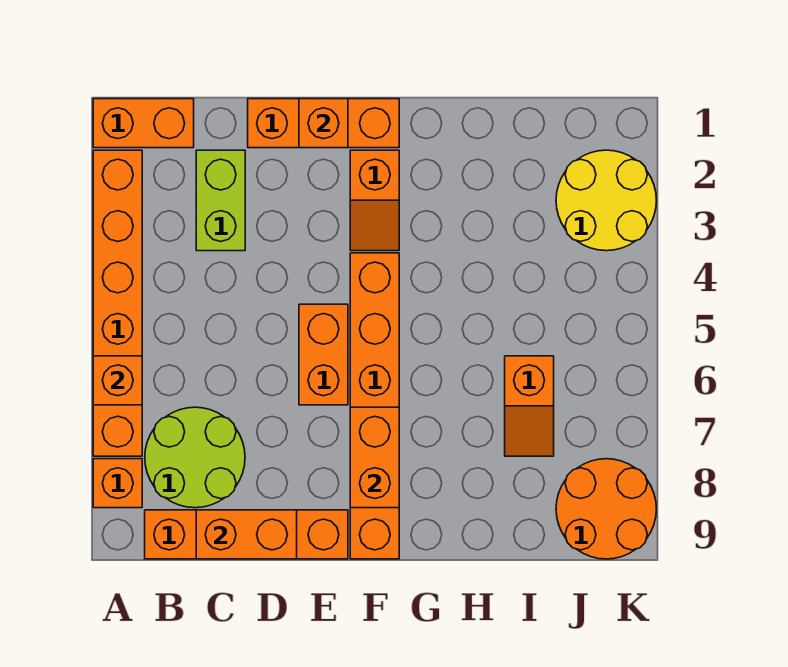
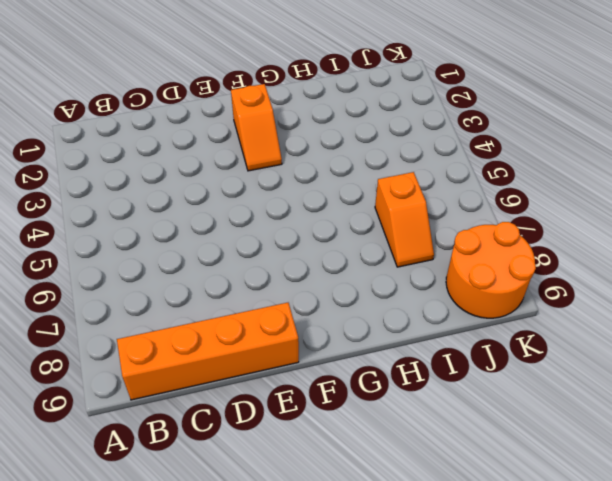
none -> orange brick A1:B1 level 1
none -> orange brick A2:A7 level 1
none -> orange brick A8 level 1

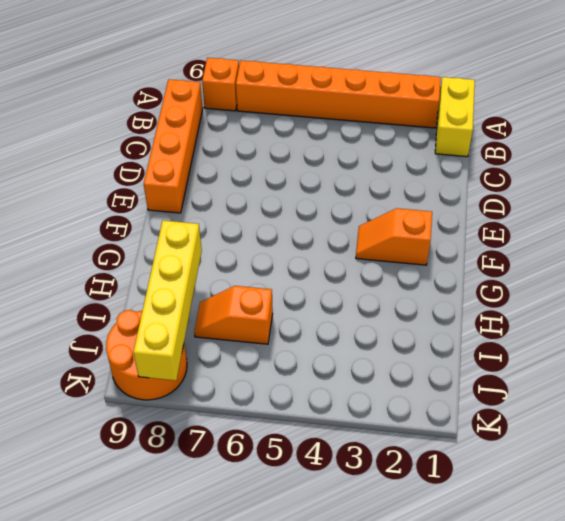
yellow brick A1:B1 level 1 -> orange brick A1:B1 level 1
yellow brick H8:K8 level 2 -> none
none -> lime round brick B7:C8 level 1
none -> lime brick C2:C3 level 1
none -> orange brick D1:F1 level 1

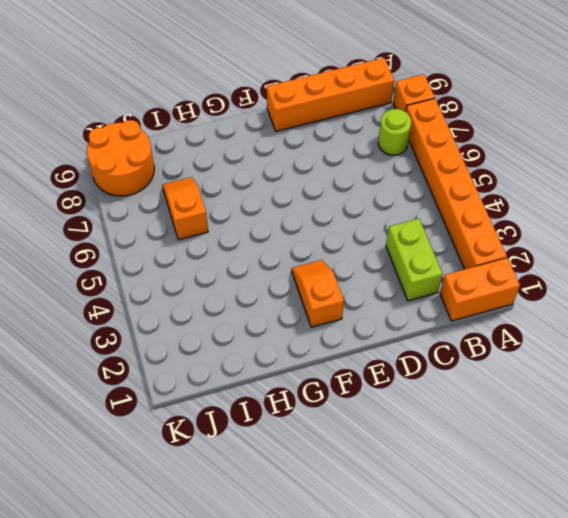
lime round brick B7 level 1 -> lime round brick B7:C8 level 1
none -> orange brick D1:F1 level 1
none -> orange brick E5:E6 level 1
none -> orange brick F4:F9 level 1

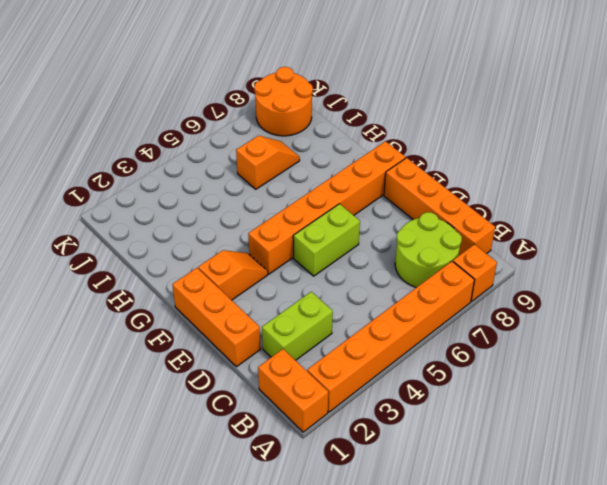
lime brick E5:E6 level 1 -> orange brick E5:E6 level 1
none -> yellow round brick J2:K3 level 1
none -> orange brick A6 level 2
none -> orange brick C9:D9 level 2

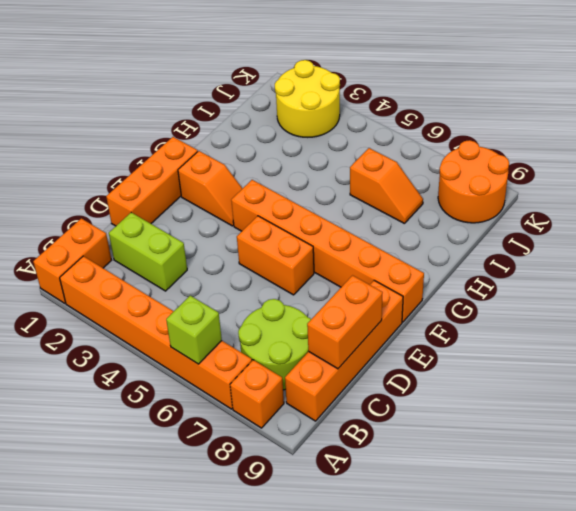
lime brick A6 level 2 -> orange brick A6 level 2
none -> orange brick E1 level 2
none -> orange brick F7:F8 level 2

